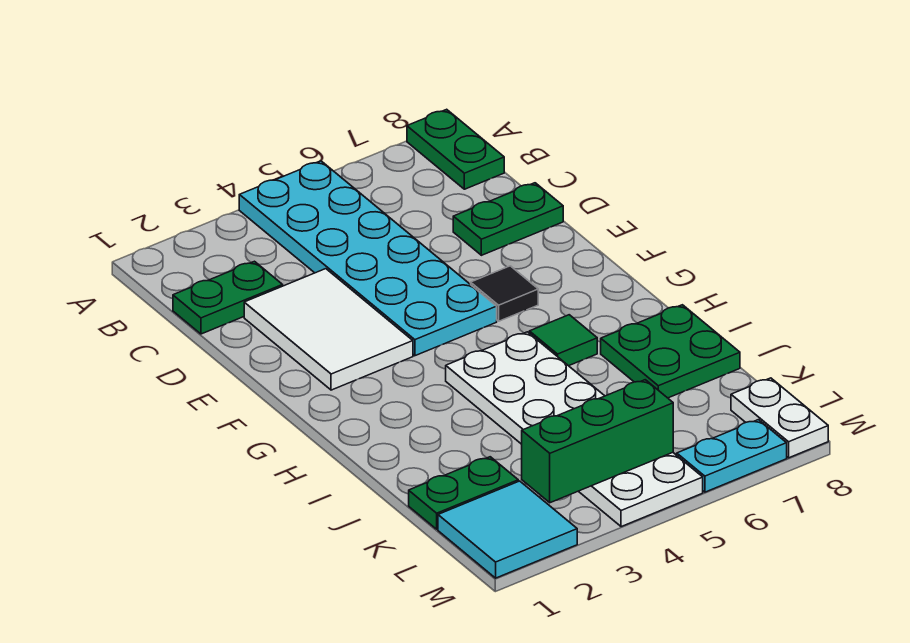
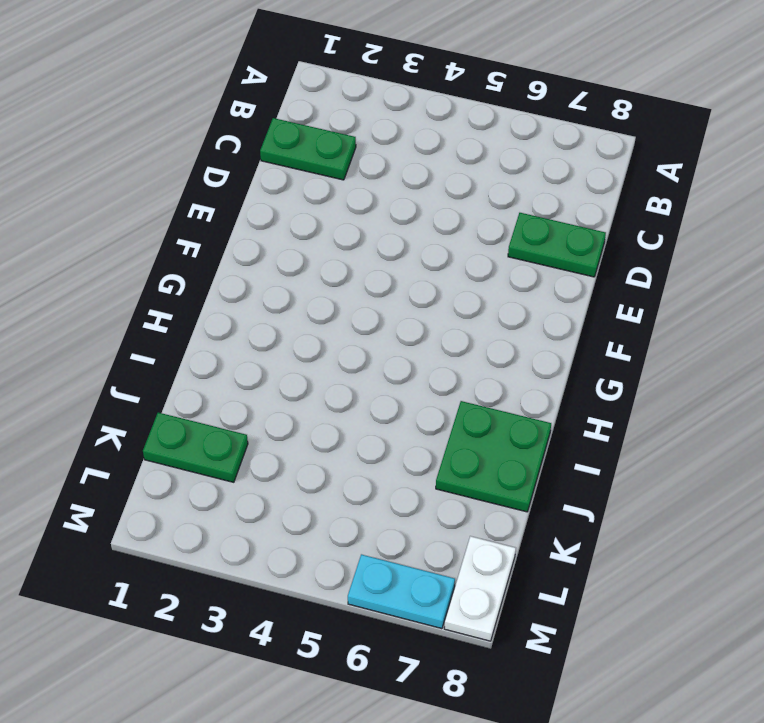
none -> cyan plate A4:F5 level 1
none -> green plate A8:B8 level 1
none -> white tile D2:F3 level 1

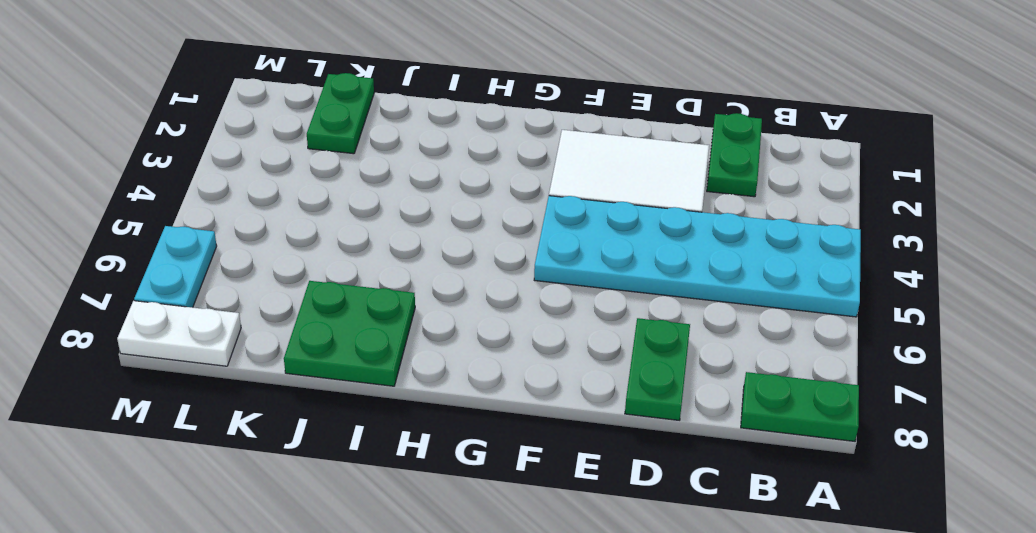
none -> black tile F6 level 1
none -> white plate H4:M5 level 1
none -> green tile H6 level 1

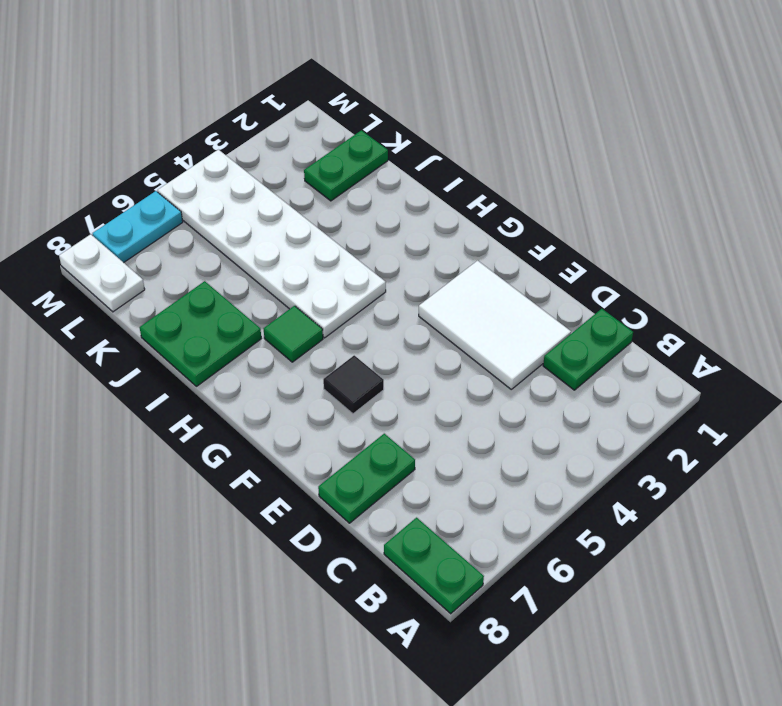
none -> cyan plate A4:F5 level 1
none -> cyan tile L1:M2 level 1
none -> green brick L3:L5 level 2

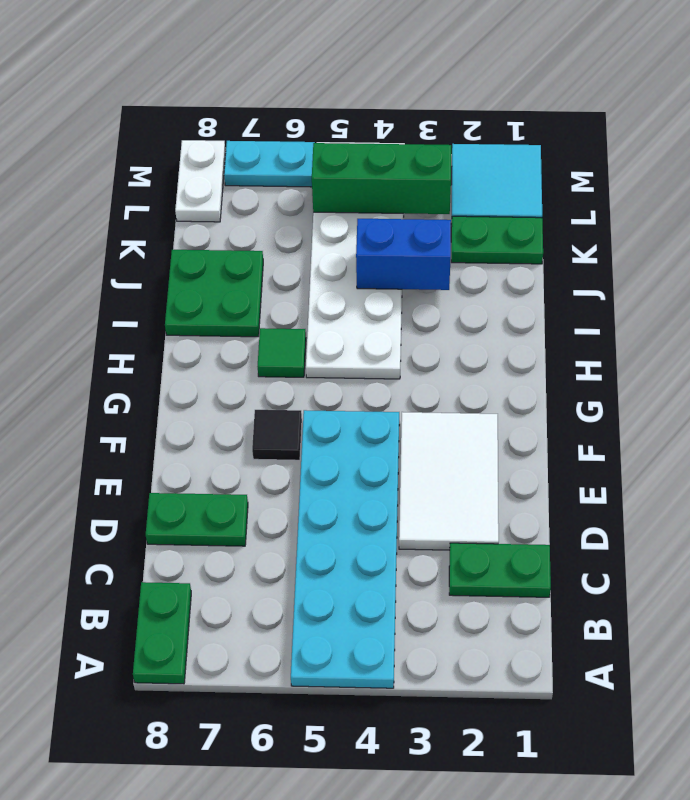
blue brick J3:J4 level 2 -> none

